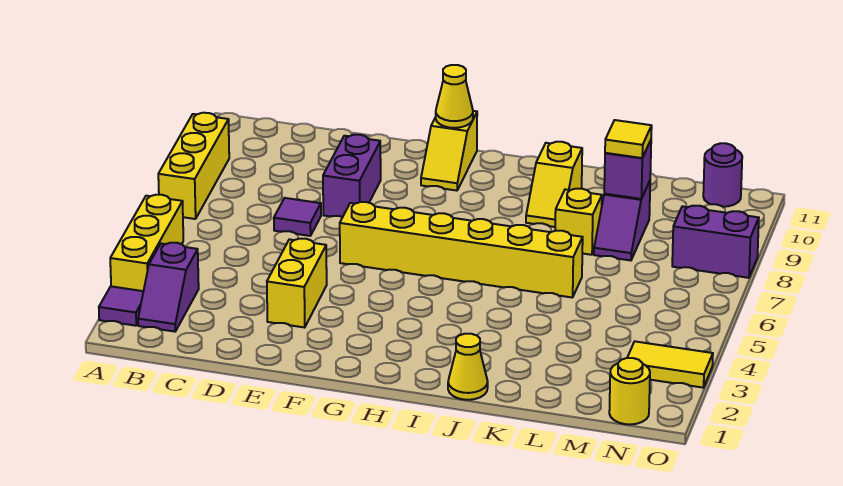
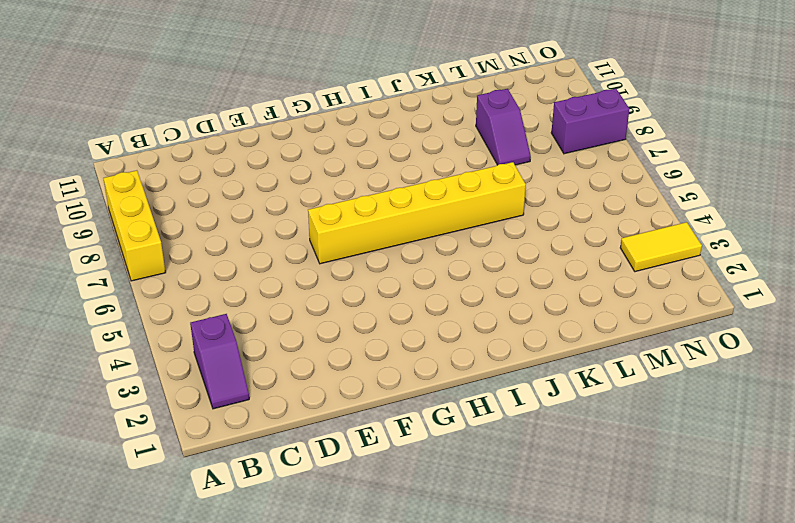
none -> purple tile A2 level 1
none -> yellow brick A3:A5 level 1
none -> purple tile D7 level 1

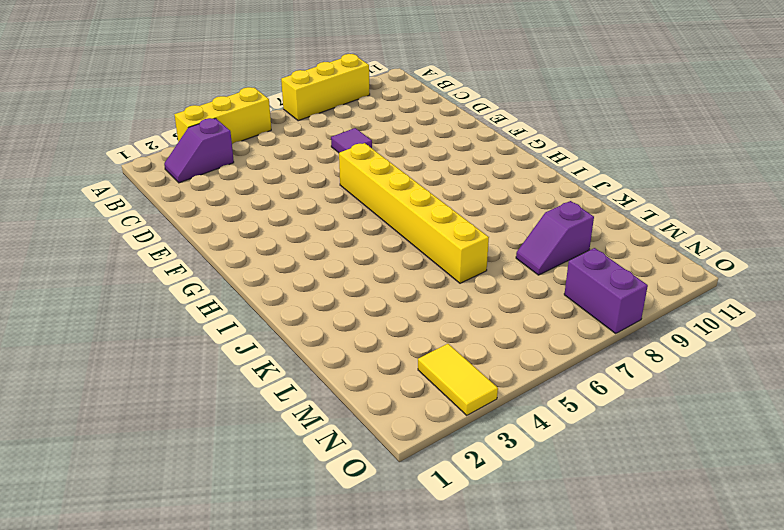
none -> purple tile A2 level 1
none -> yellow brick E3:E4 level 1
none -> purple brick E8:E9 level 1

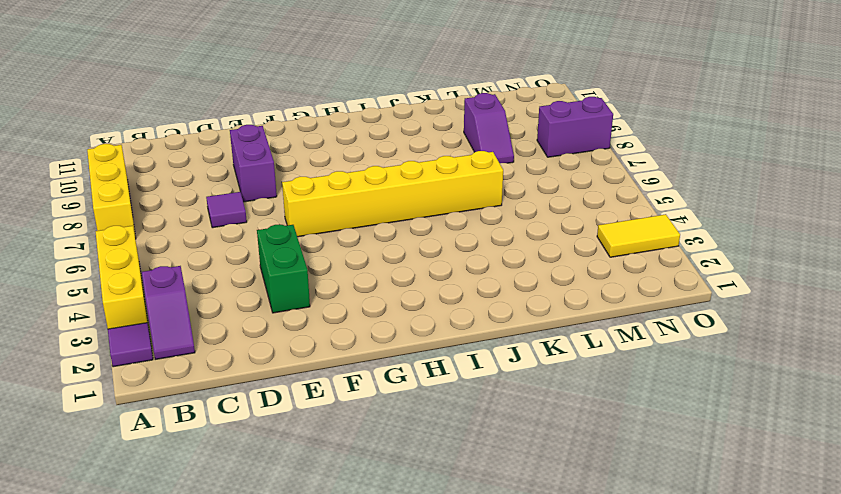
green brick E3:E4 level 1 -> yellow brick E3:E4 level 1
none -> yellow slope G10:G11 level 1 top 11
none -> yellow cone J1 level 1
none -> yellow slope J9:J10 level 1 top 10

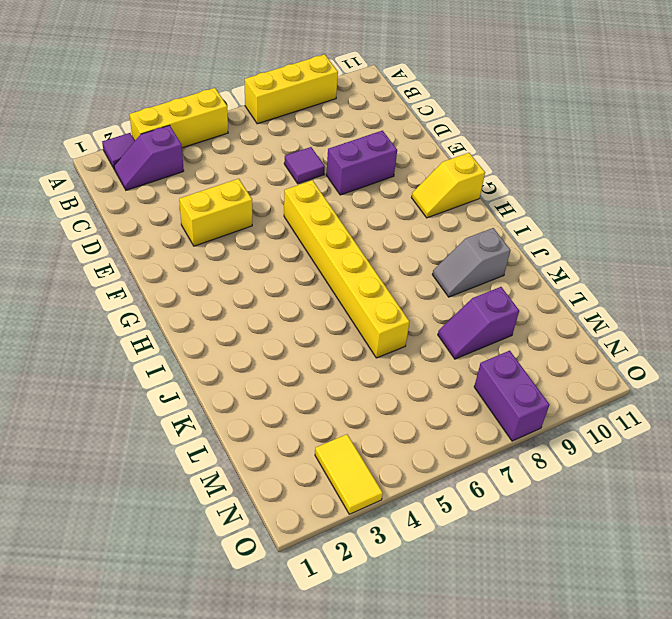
grey slope J9:J10 level 1 top 10 -> yellow slope J9:J10 level 1 top 10
none -> yellow cone J1 level 1
none -> yellow brick K8 level 1
none -> yellow round brick N1 level 1

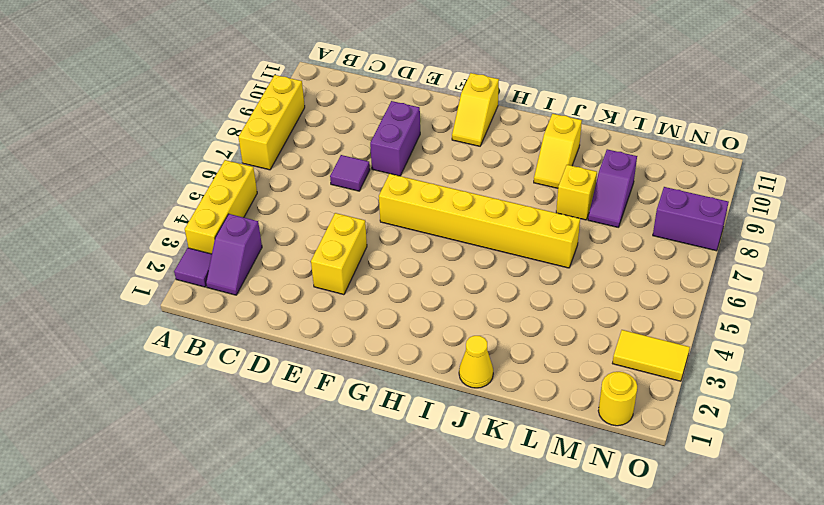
none -> purple round brick N11 level 1
none -> yellow cone G11 level 2
none -> purple brick L9 level 2

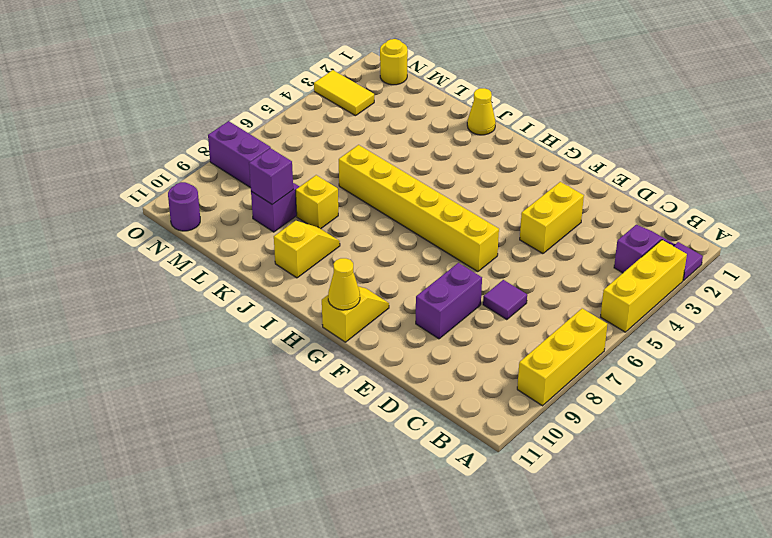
none -> yellow tile L9 level 3

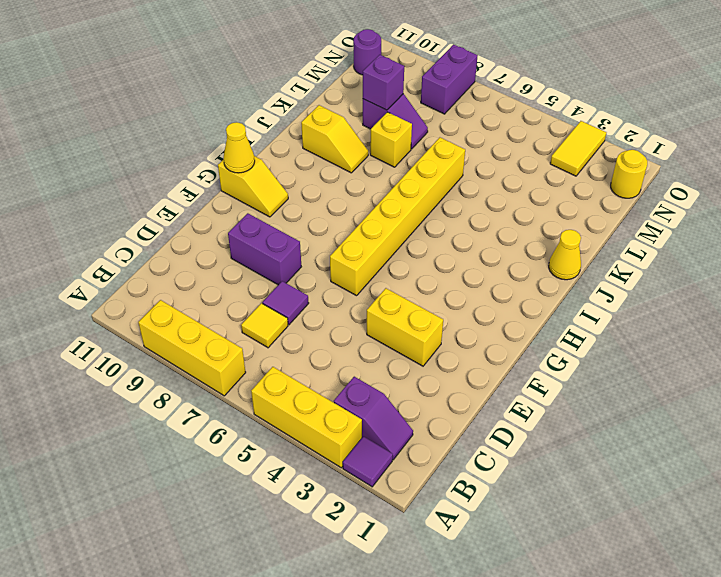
yellow tile C7 level 1 -> yellow tile L9 level 3

